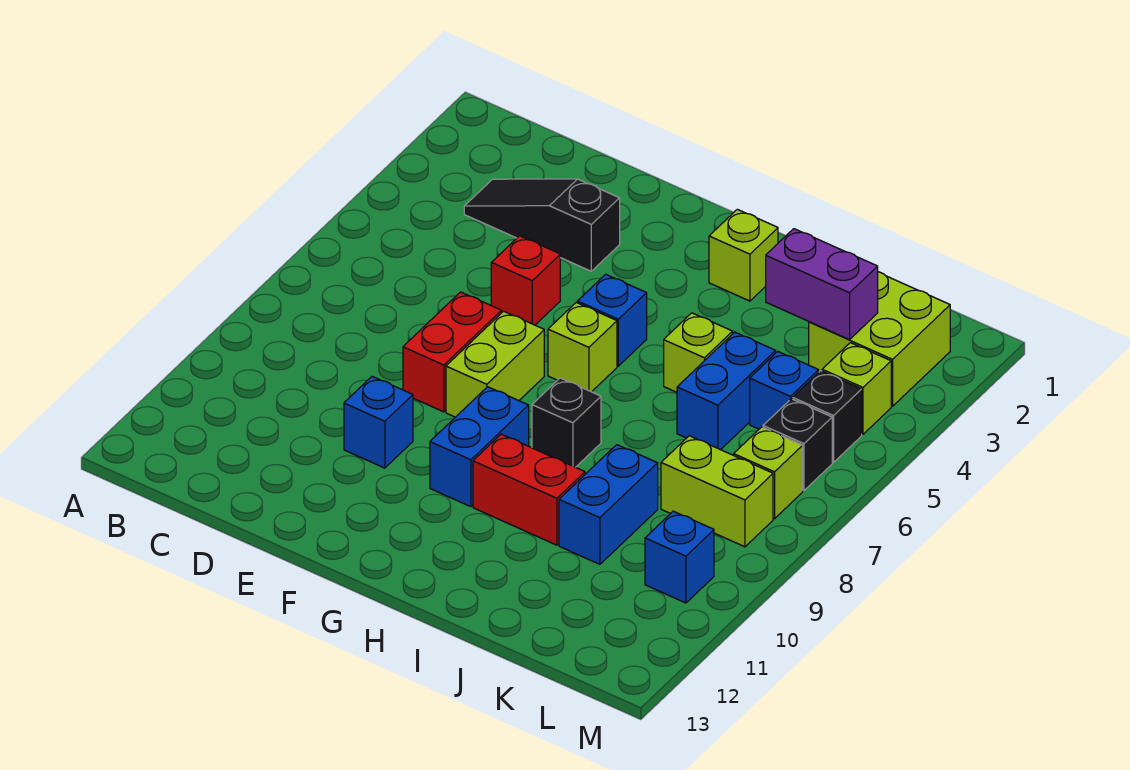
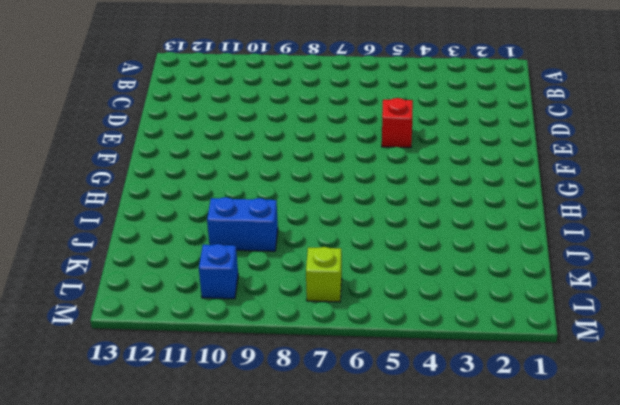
none -> black slope C3:E3 level 1 top E
none -> red brick E7:E8 level 1
none -> blue brick E10 level 1

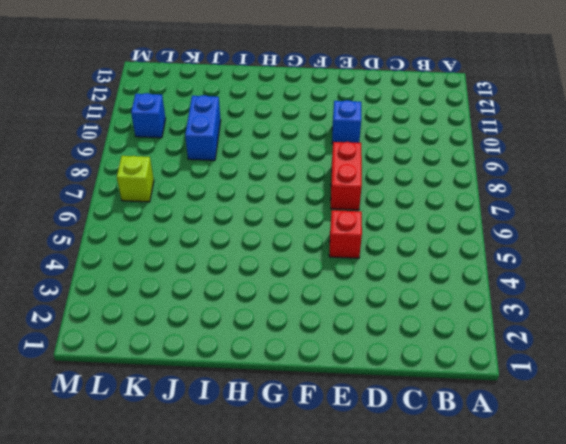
none -> black slope C3:E3 level 1 top E
none -> lime brick F7:F8 level 1
none -> blue brick G5 level 1

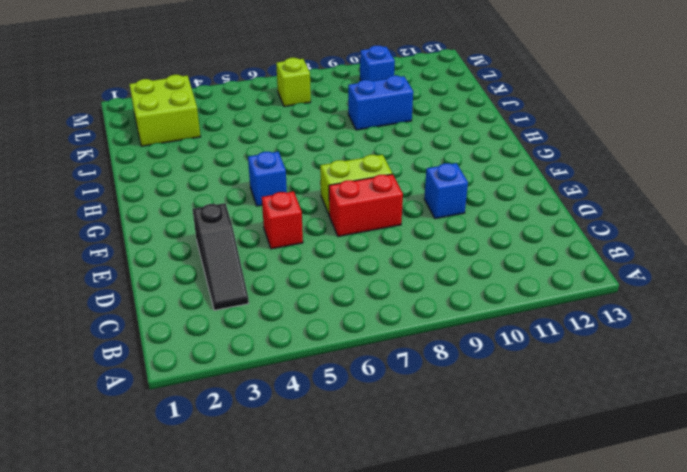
none -> lime brick G6 level 1
none -> blue brick G9:G10 level 1
none -> lime brick H2 level 1

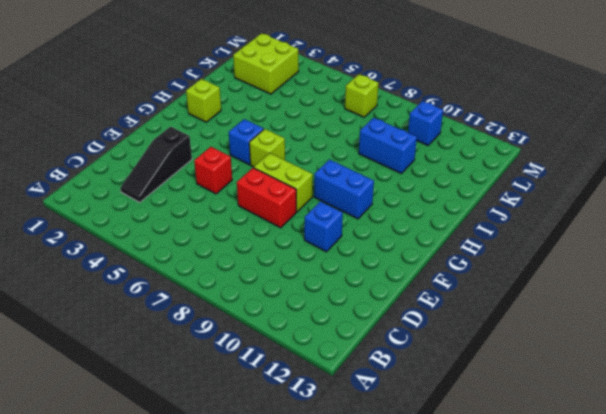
none -> black brick H8 level 1
none -> red brick H10:I10 level 1
none -> lime brick I5 level 1

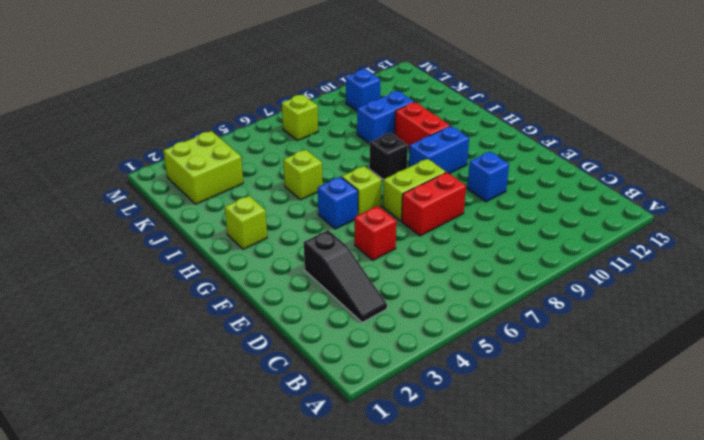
none -> blue brick J5:J6 level 1
none -> blue brick K5 level 1
none -> lime brick K8:L8 level 1

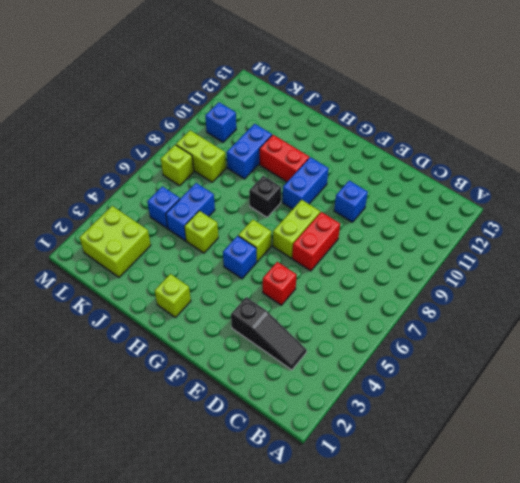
none -> lime brick L4 level 1
none -> black brick L5 level 1
none -> black brick L6 level 1

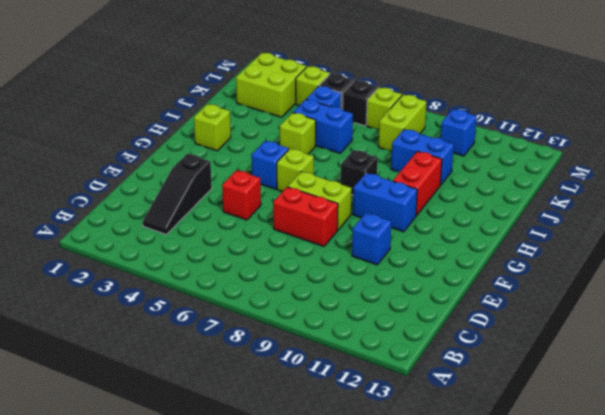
none -> purple brick J3:K3 level 2

